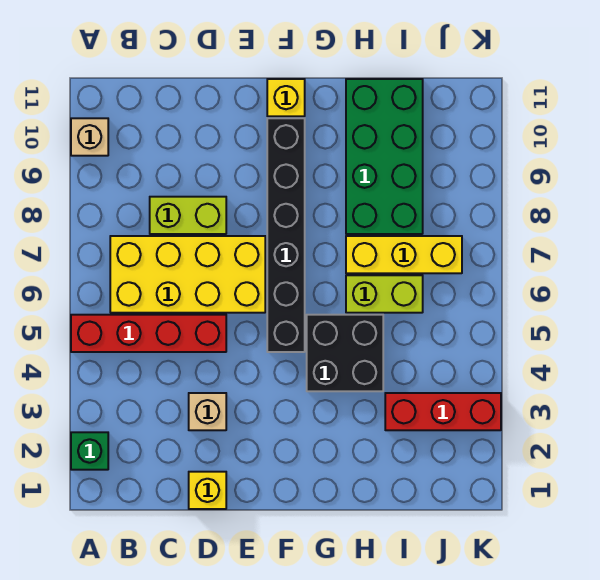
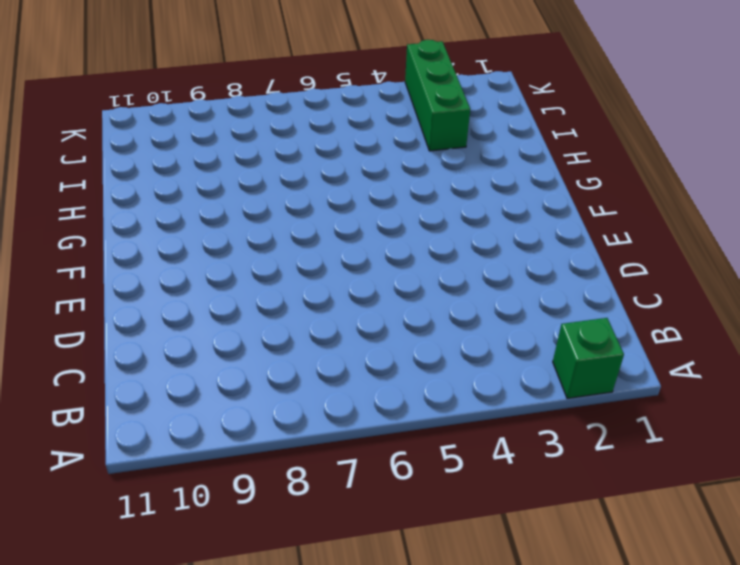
green brick I3:K3 level 1 -> red brick I3:K3 level 1
none -> red brick A5:D5 level 1
none -> tan brick A10 level 1
none -> yellow brick B6:E7 level 1

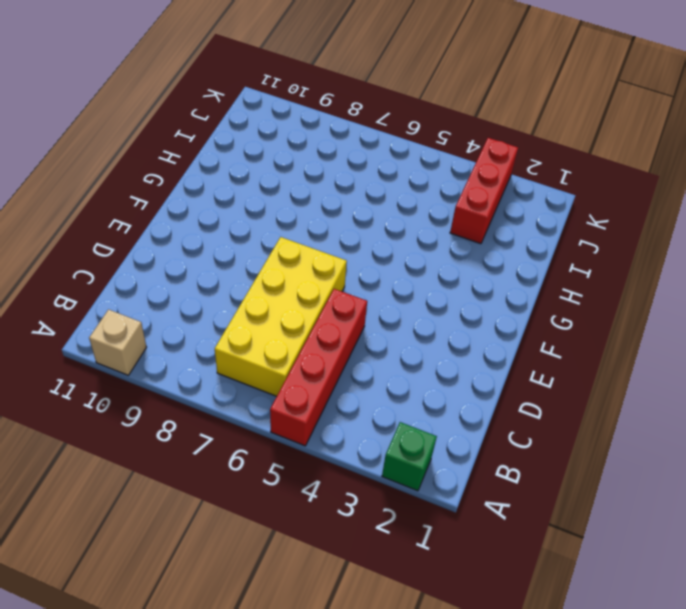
none -> lime brick C8:D8 level 1
none -> yellow brick D1 level 1
none -> tan brick D3 level 1

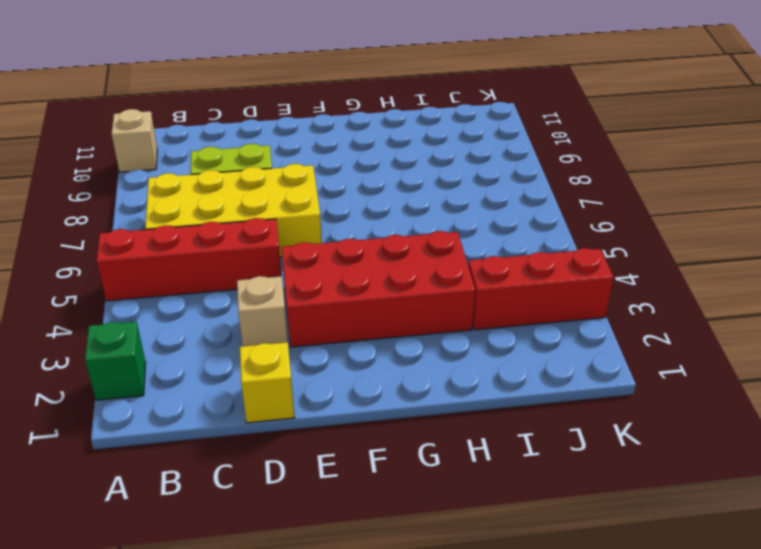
red brick E3:H4 level 1 -> black brick G4:H5 level 1
none -> black brick F5:F10 level 1
none -> yellow brick F11 level 1
none -> lime brick H6:I6 level 1

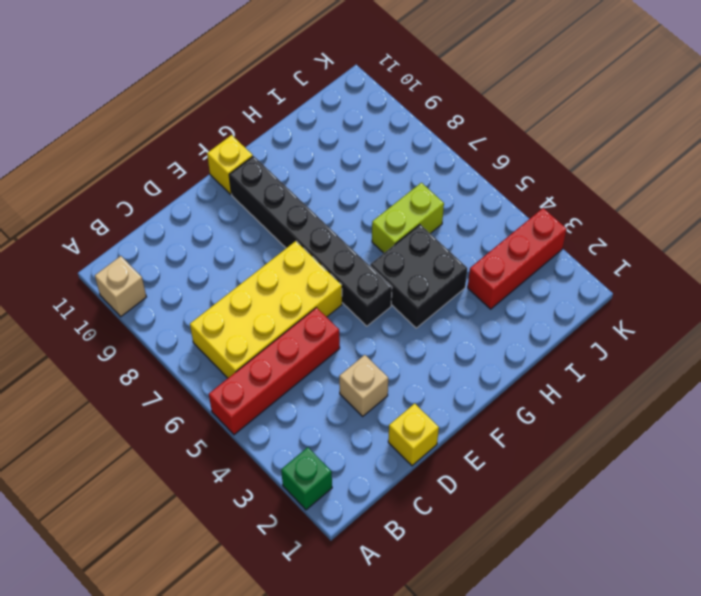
none -> lime brick C8:D8 level 1
none -> yellow brick H7:J7 level 1
none -> green brick H8:I11 level 1

